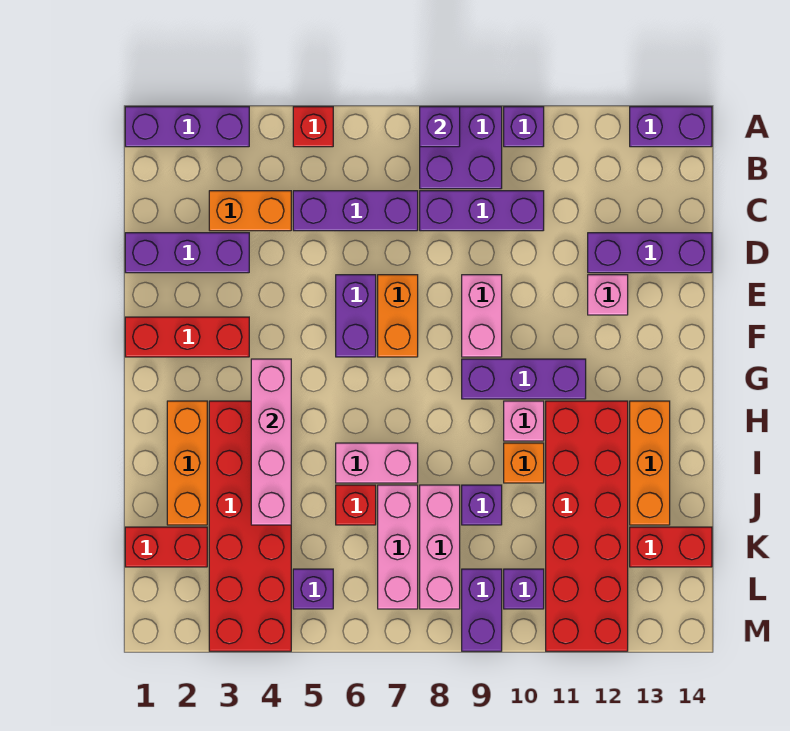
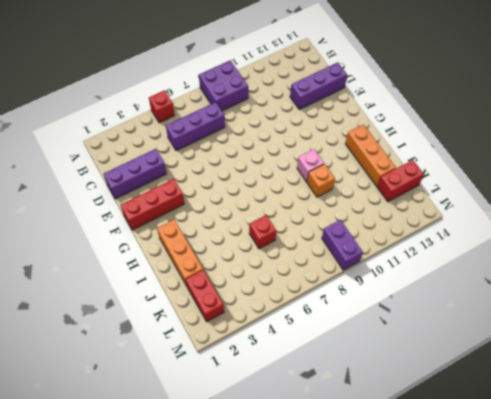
red brick K2:L2 level 1 -> red brick K1:K2 level 1
none -> purple brick A1:A3 level 1
none -> purple brick A10 level 1
none -> purple brick A13:A14 level 1
none -> orange brick C3:C4 level 1

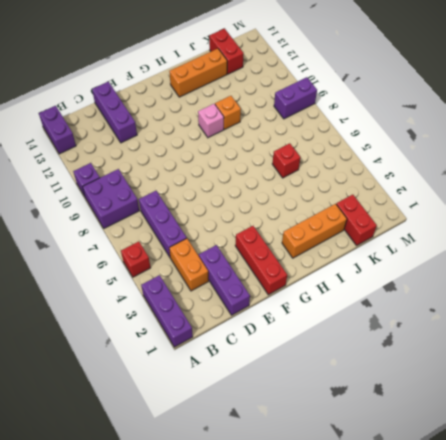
none -> purple brick C8:C10 level 1
none -> purple brick E6:F6 level 1
none -> orange brick E7:F7 level 1
none -> pink brick E9:F9 level 1

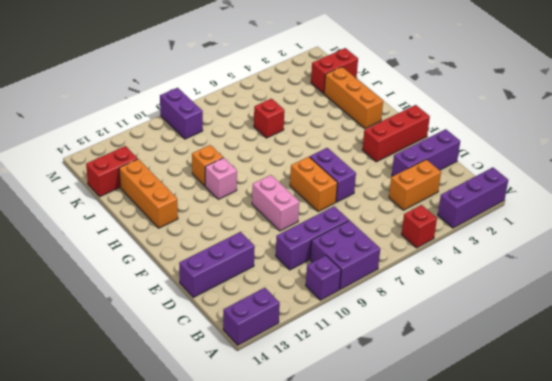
none -> purple brick C5:C7 level 1
none -> pink brick E12 level 1
none -> purple brick G9:G11 level 1
none -> red brick H3:M4 level 1

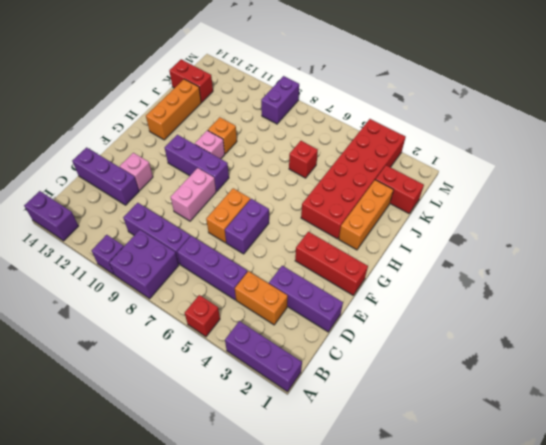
none -> red brick H11:M12 level 1
none -> pink brick I6:I7 level 1
none -> pink brick J7:L7 level 1
none -> pink brick J8:L8 level 1

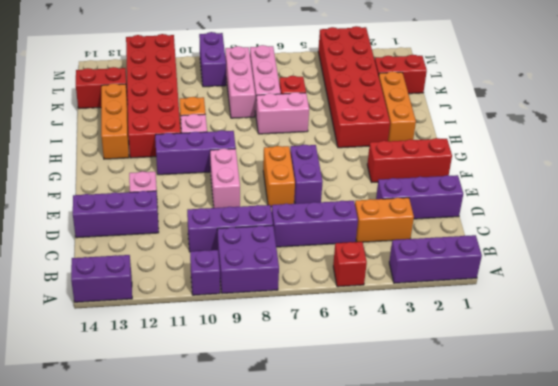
none -> purple brick J9 level 1
none -> purple brick L5 level 1
none -> purple brick L10 level 1
none -> purple brick A8 level 2

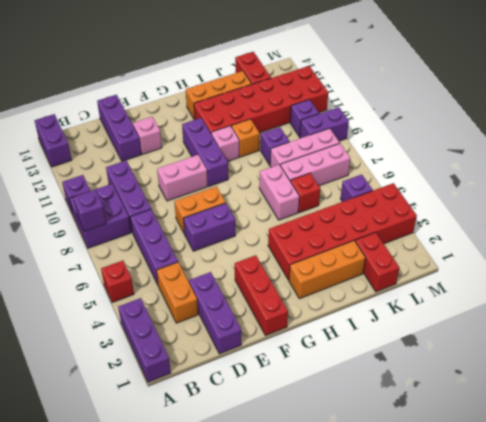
none -> pink brick G4:J4 level 2

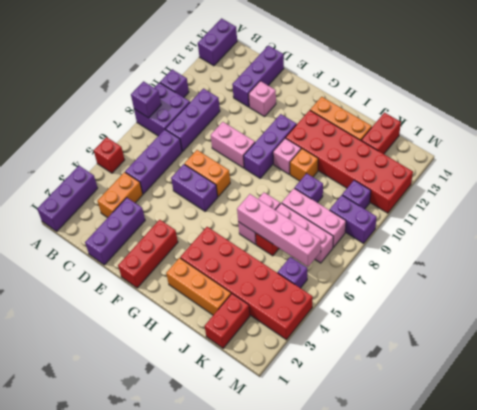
pink brick I6:L6 level 2 -> pink brick G4:J4 level 2

